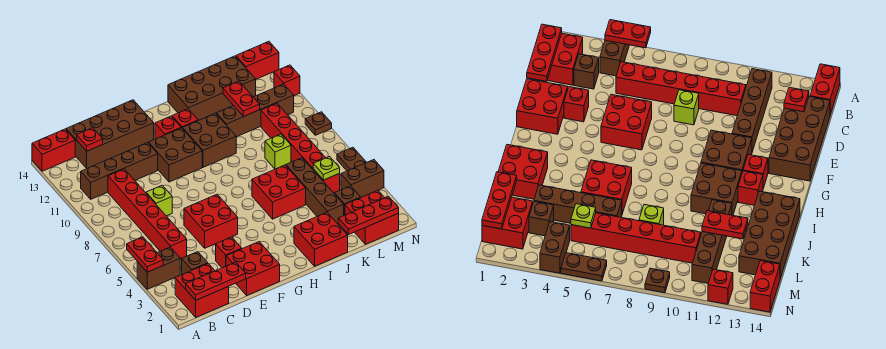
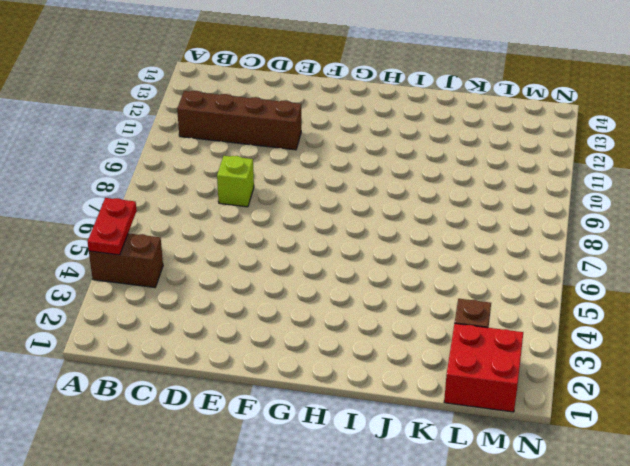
none -> red brick A14:B14 level 1
none -> red brick B1:C2 level 1
none -> brown brick C3 level 1
none -> red brick C5:C10 level 1

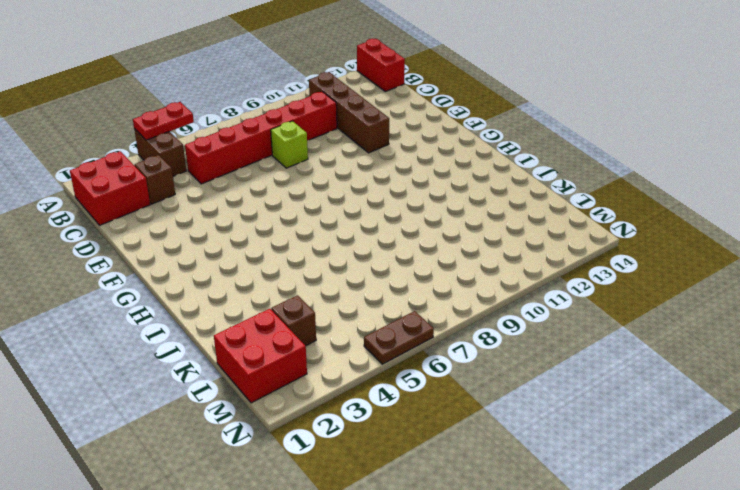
none -> brown brick C13:F14 level 1
none -> red brick E1:F2 level 1
none -> red brick E3 level 1
none -> red brick E5:F6 level 1

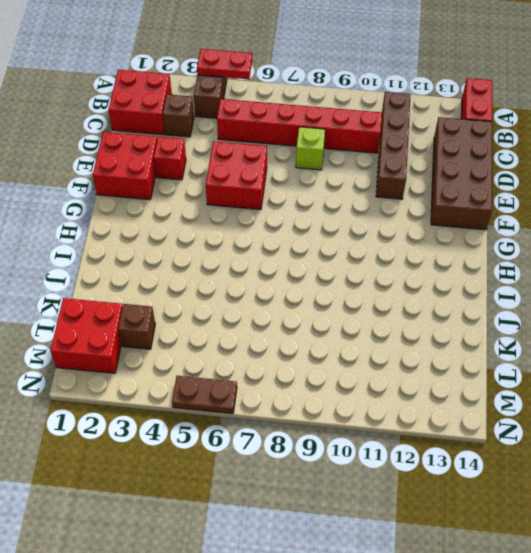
none -> brown brick F10:G11 level 1
none -> red brick G12 level 1
none -> brown brick H10:I11 level 1
none -> red brick H12 level 1

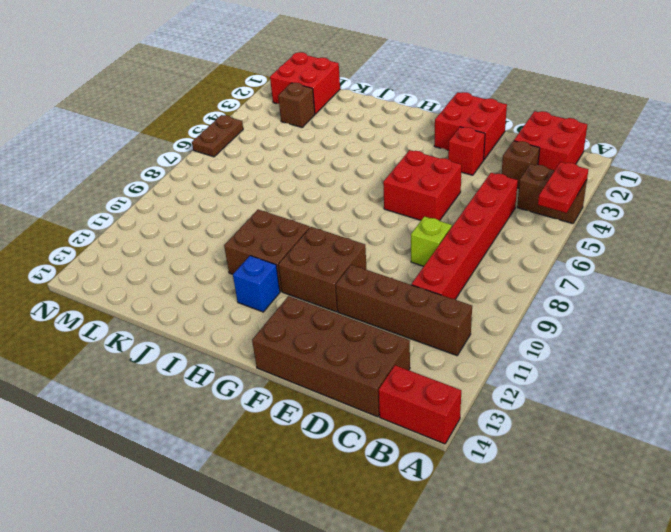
blue brick H12 level 1 -> red brick H12 level 1
none -> red brick G12 level 1
none -> red brick I1:J2 level 1
none -> red brick I5:J6 level 1
none -> brown brick I13:L14 level 1

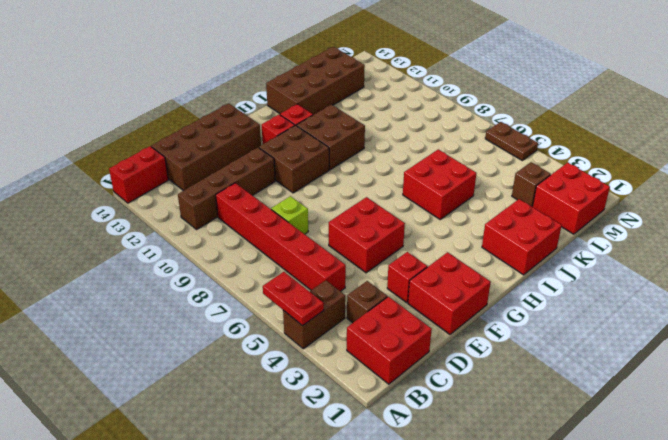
none -> brown brick J11:M11 level 1
none -> brown brick K3:K6 level 1
none -> lime brick K8 level 1
none -> red brick L5:L10 level 1

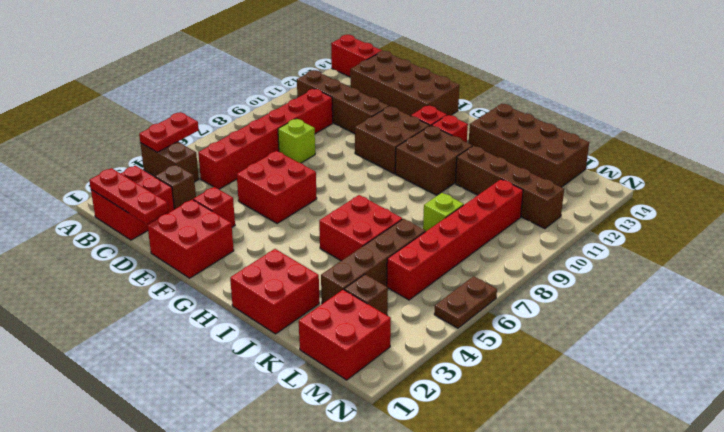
none -> brown brick M4:N4 level 1
none -> red brick M14:N14 level 1
none -> brown plate N9 level 1
none -> red brick N12 level 1

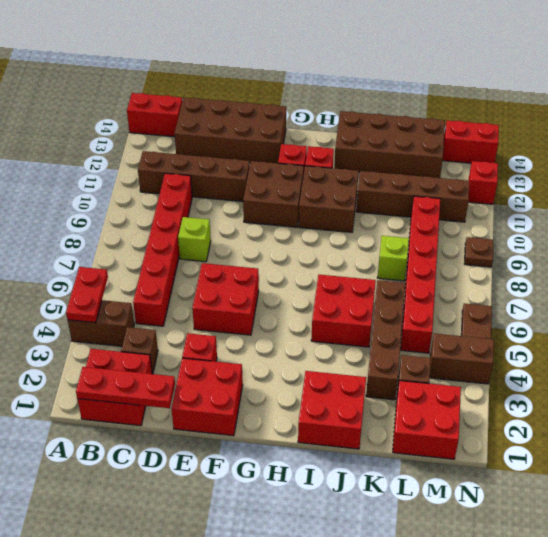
none -> red plate C13 level 2
none -> red plate K1:M1 level 2
none -> red plate K11:K12 level 2
none -> lime plate L5 level 2

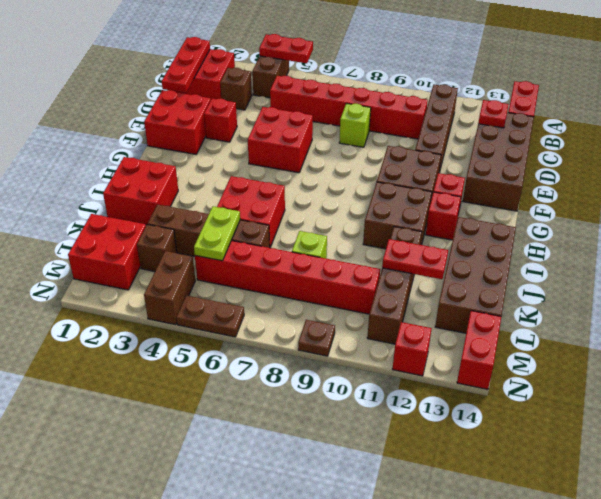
lime plate K5:L5 level 2 -> lime plate L5 level 2
none -> red plate K1:M1 level 2

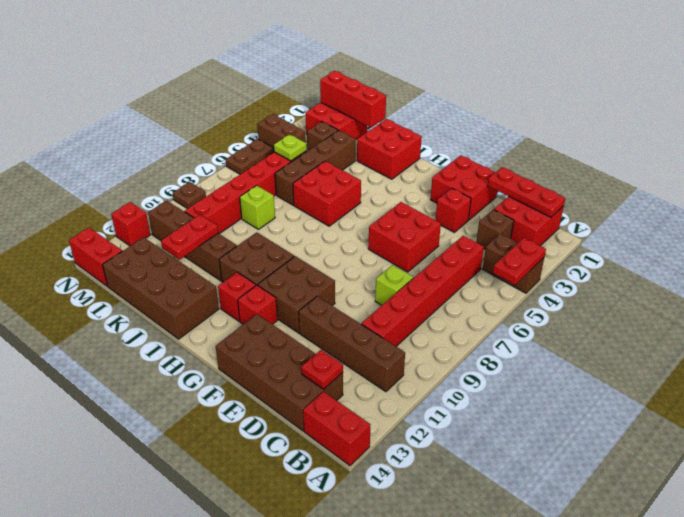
red brick K1:M1 level 2 -> red plate K1:M1 level 2

